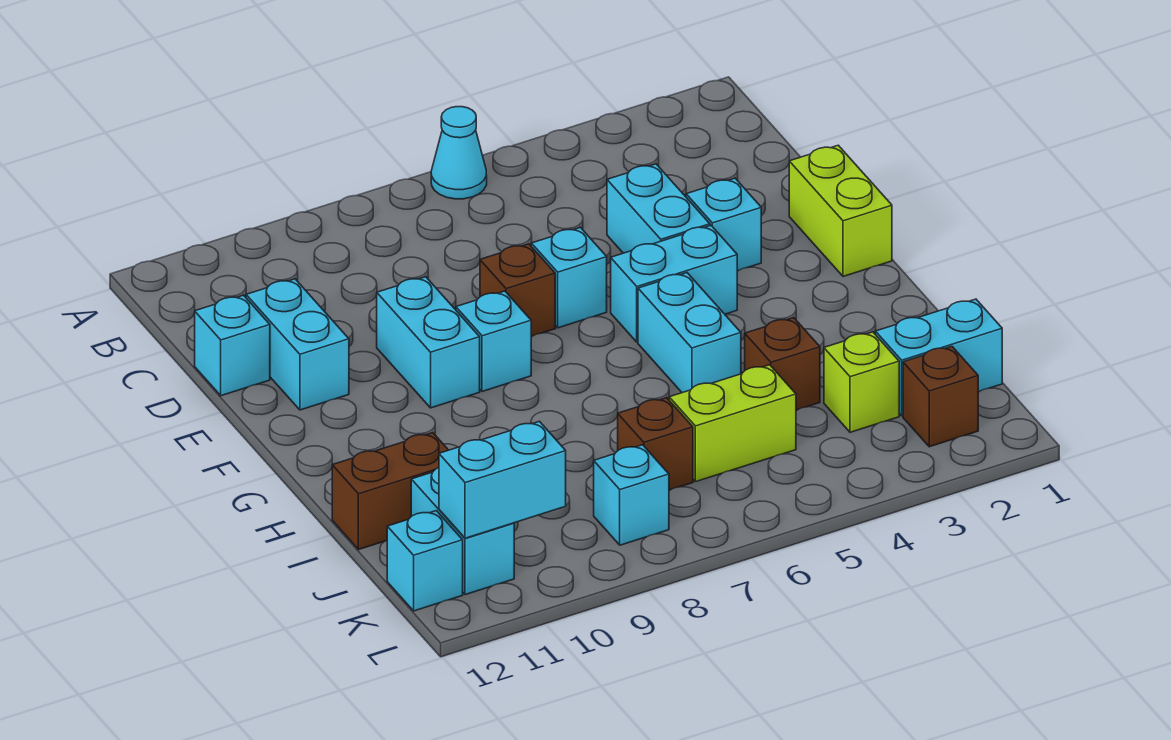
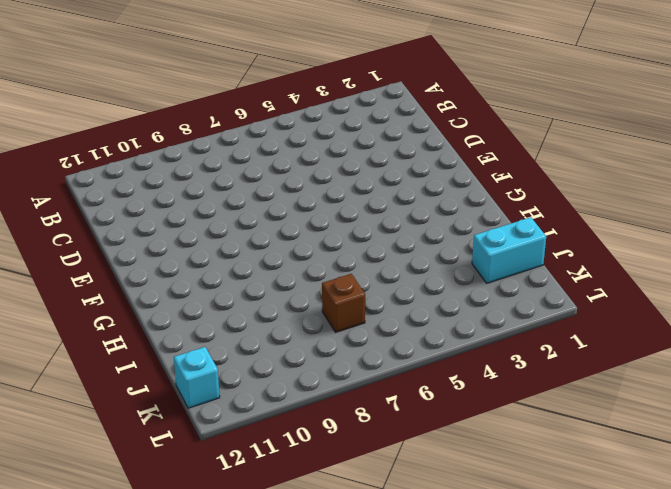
none -> cyan cone A6 level 1
none -> cyan brick D4:E4 level 1
none -> cyan brick D11:E11 level 1

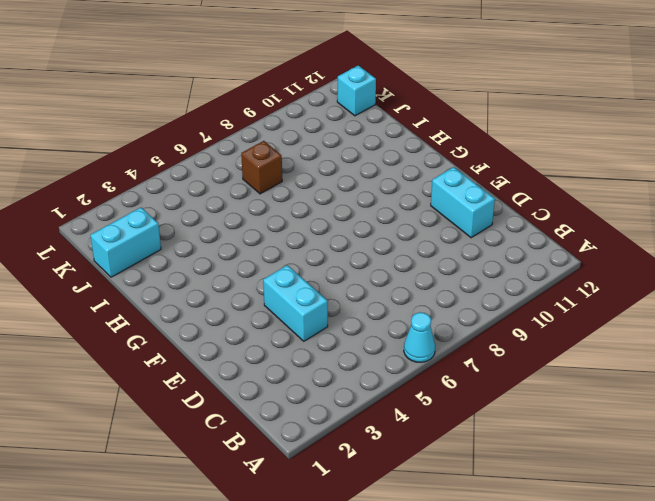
none -> cyan brick D12 level 1
none -> lime brick E1:F1 level 1
none -> cyan brick E3 level 1

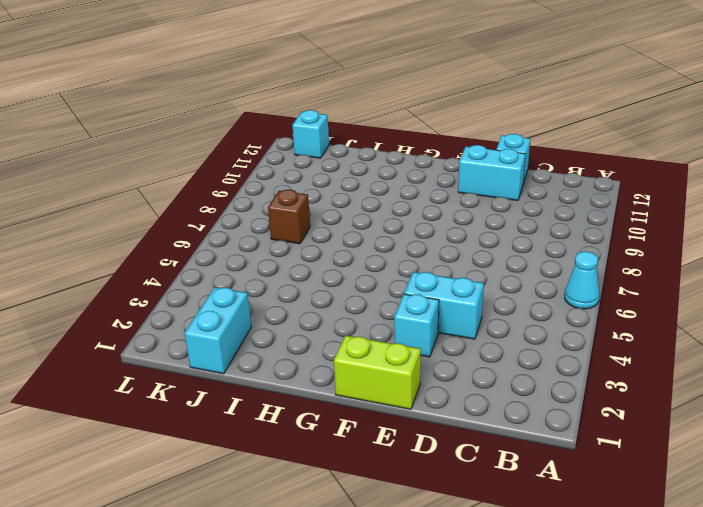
none -> cyan brick E6 level 1
none -> brown brick E7 level 1
none -> cyan brick E9:F9 level 1

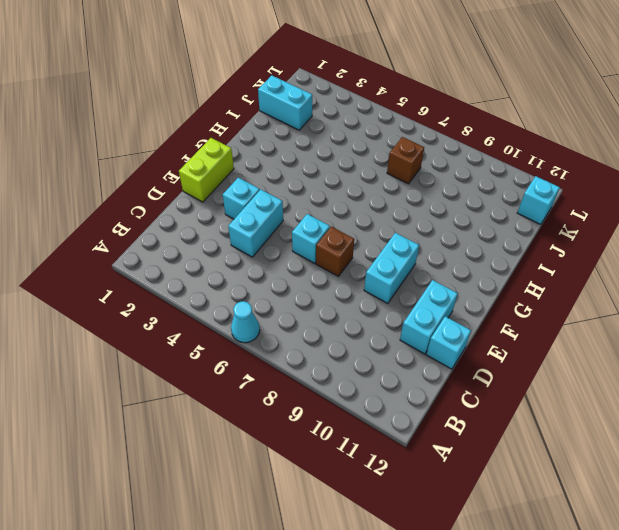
none -> cyan brick F4:F5 level 1
none -> cyan brick F8 level 1
none -> cyan brick G5:H5 level 1

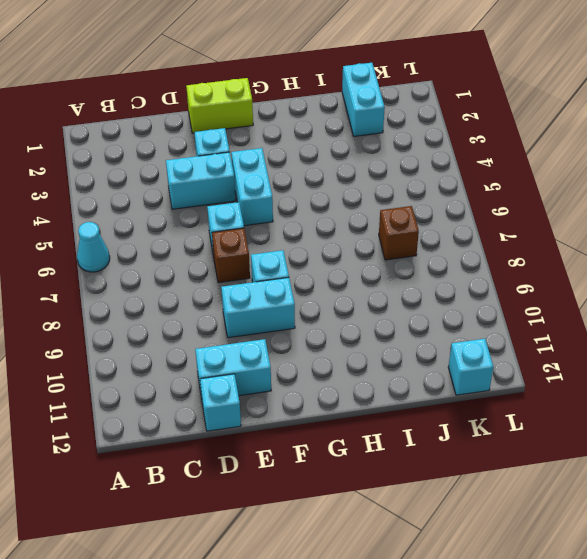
none -> cyan brick G5:H5 level 1
none -> brown brick I4 level 1
none -> brown brick I11:I12 level 1

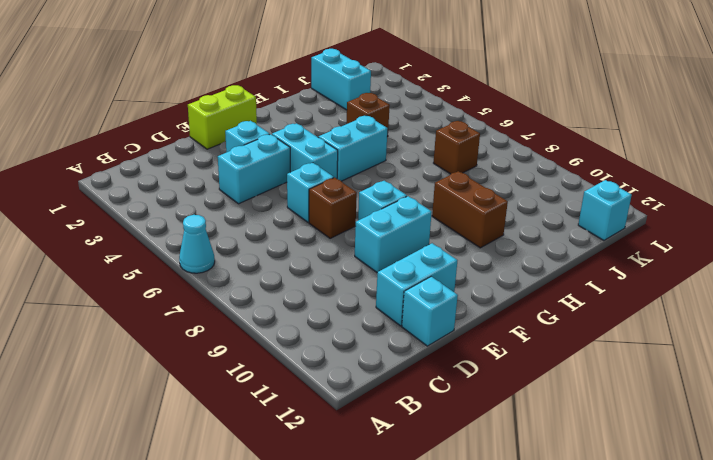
brown brick H9:H10 level 1 -> brown brick I11:I12 level 1
none -> lime brick J3 level 1
none -> lime brick J5:J6 level 1
none -> cyan brick J11:K11 level 1

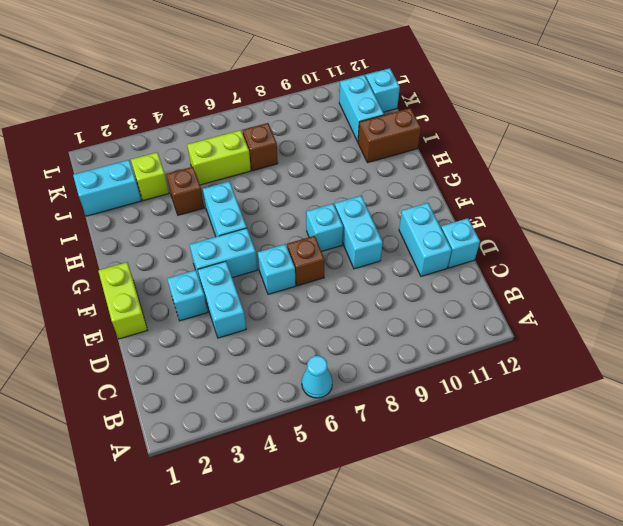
none -> brown brick K2 level 1
none -> cyan brick K8 level 1
none -> cyan brick K10:K11 level 2

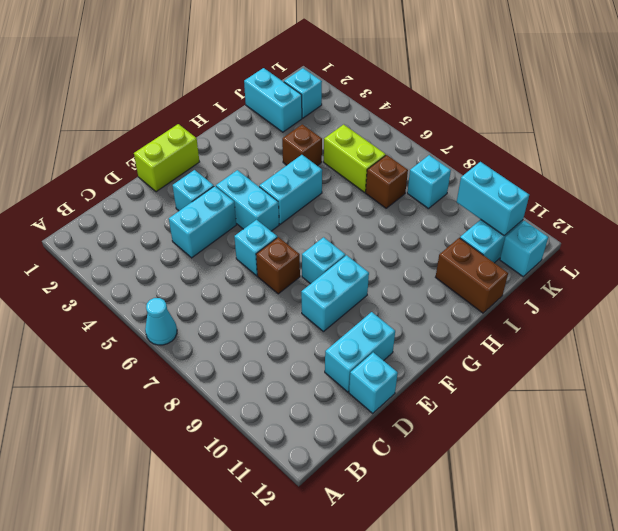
cyan brick K2 level 1 -> brown brick K2 level 1
none -> lime brick J3 level 1

